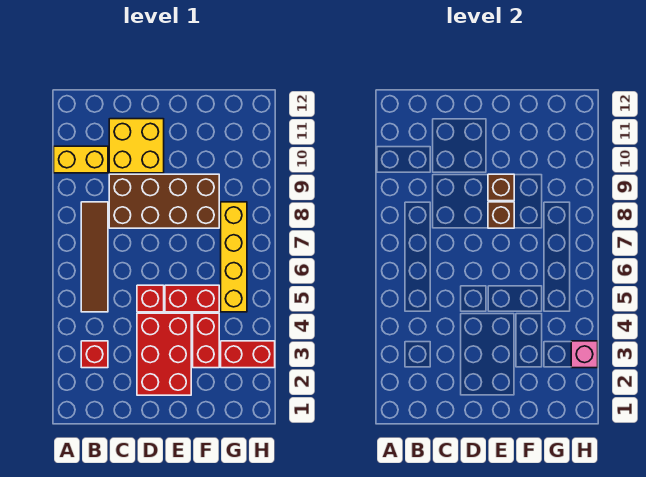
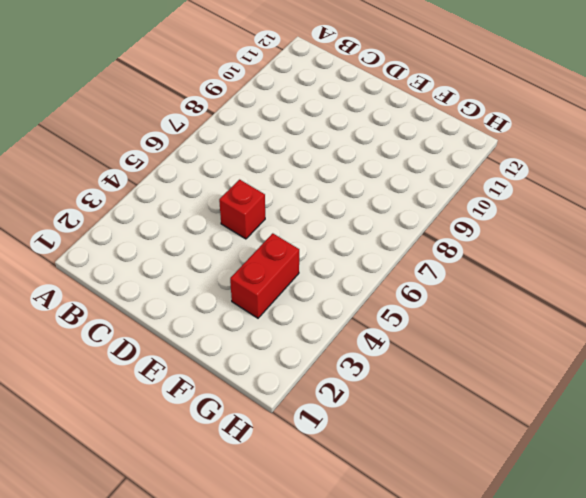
none -> yellow brick A10:B10 level 1
none -> red brick B3 level 1
none -> brown tile B5:B8 level 1

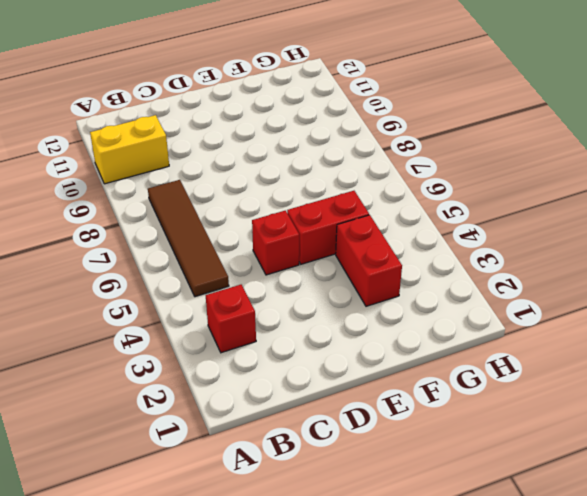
none -> brown brick C8:F9 level 1
none -> yellow brick C10:D11 level 1
none -> red brick D2:E4 level 1

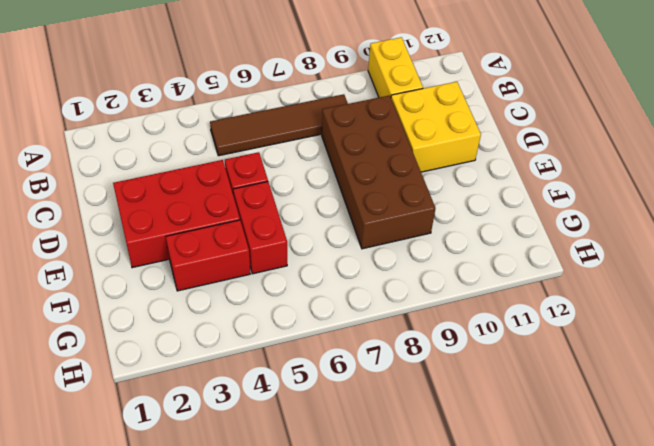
none -> red brick B3 level 1
none -> red brick G3:H3 level 1
none -> yellow brick G5:G8 level 1

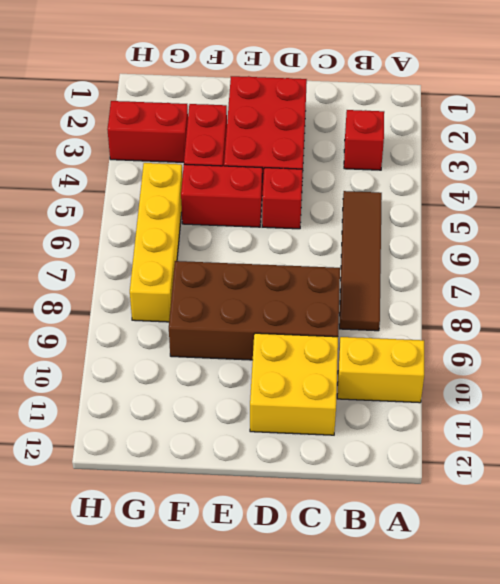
none -> brown brick E8 level 2
none -> brown brick E9 level 2
none -> pink brick H3 level 2

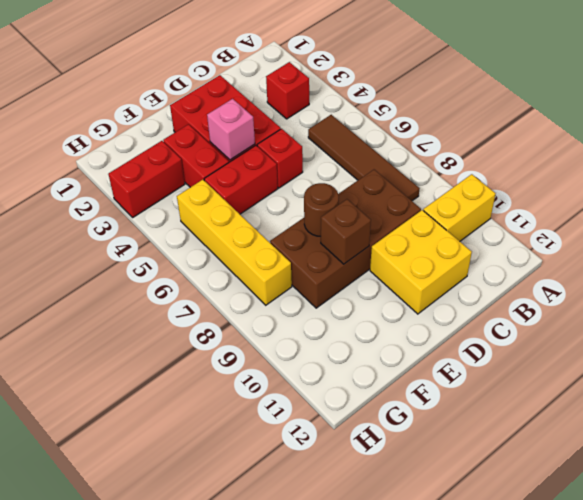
pink brick E4 level 2 -> pink brick H3 level 2
brown round brick E8 level 2 -> brown brick E8 level 2

